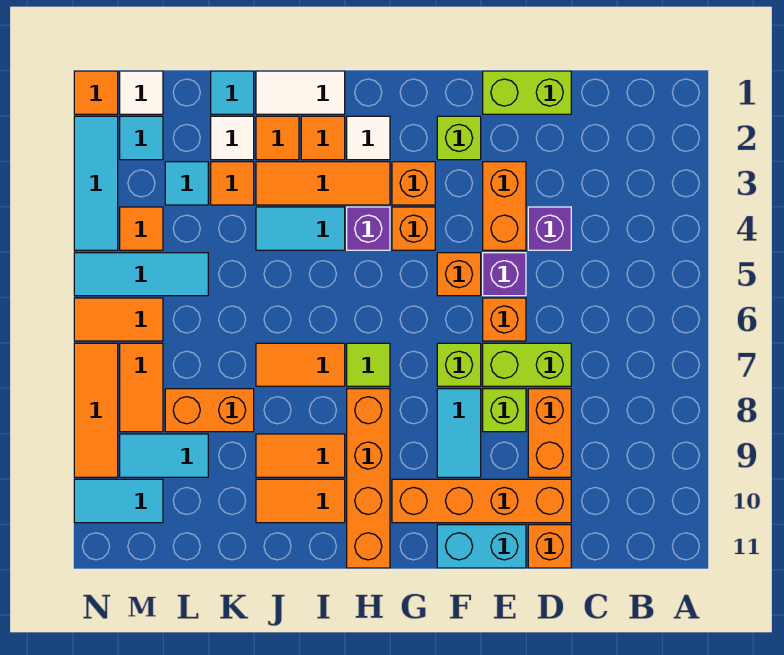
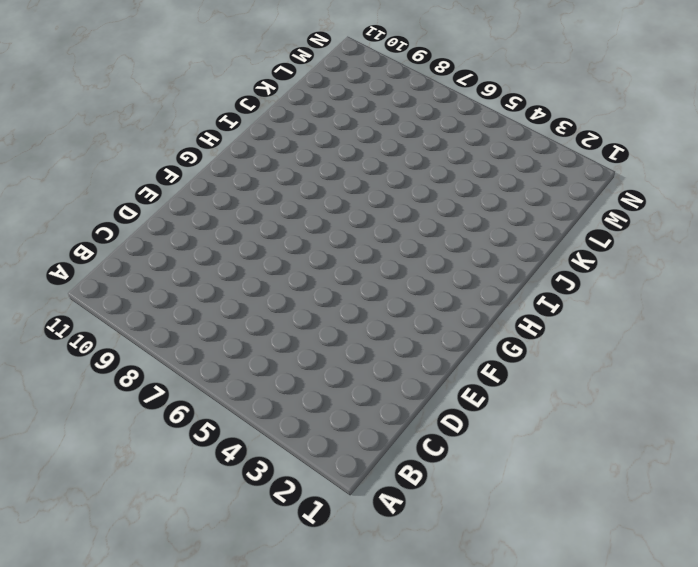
none -> lime brick D1:E1 level 1
none -> purple brick D4 level 1
none -> lime brick D7:E7 level 1
none -> orange brick D8:D9 level 1

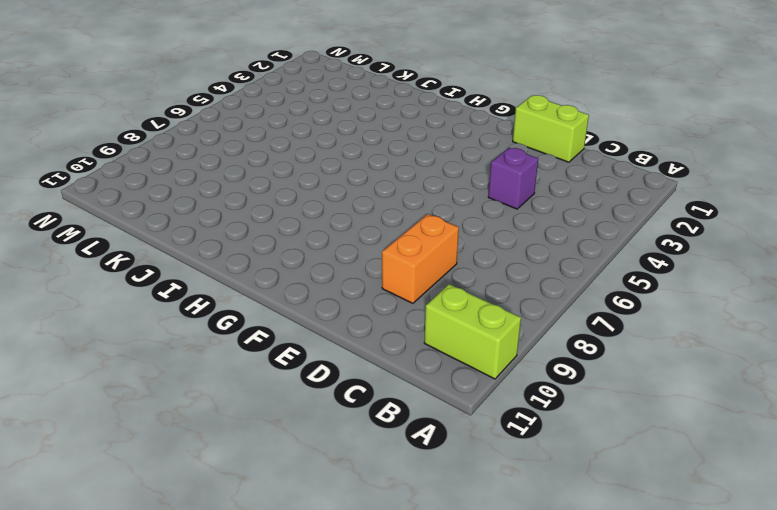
lime brick A10:B10 level 1 -> lime brick D7:E7 level 1
none -> orange brick D10:G10 level 1
none -> orange brick D11 level 1
none -> orange brick E3:E4 level 1
none -> purple brick E5 level 1

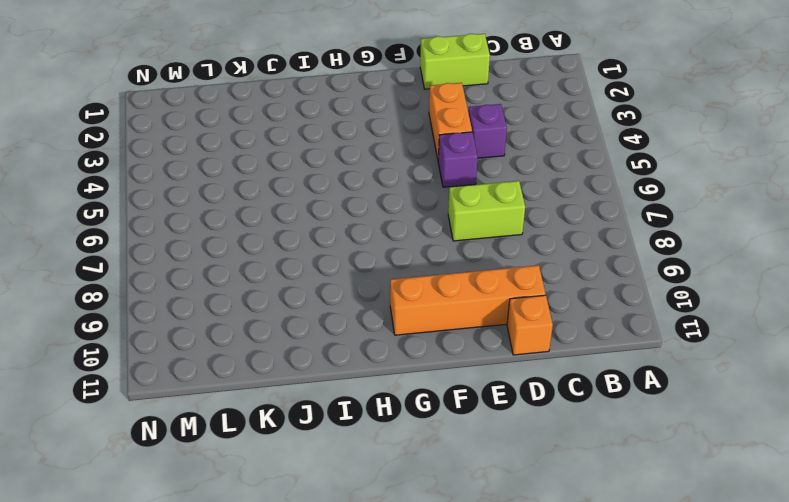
none -> orange brick D8:D9 level 1
none -> orange brick E6 level 1
none -> lime brick E8 level 1
none -> cyan brick E11:F11 level 1

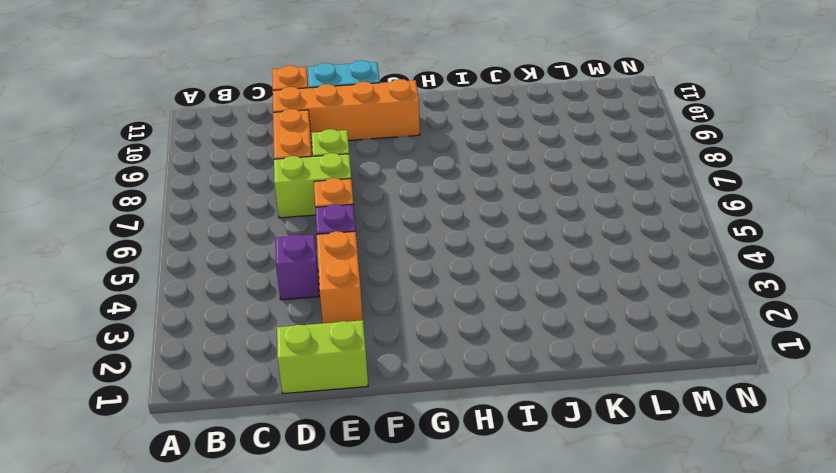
none -> lime brick F2 level 1
none -> orange brick F5 level 1
none -> lime brick F7 level 1
none -> cyan tile F8:F9 level 1

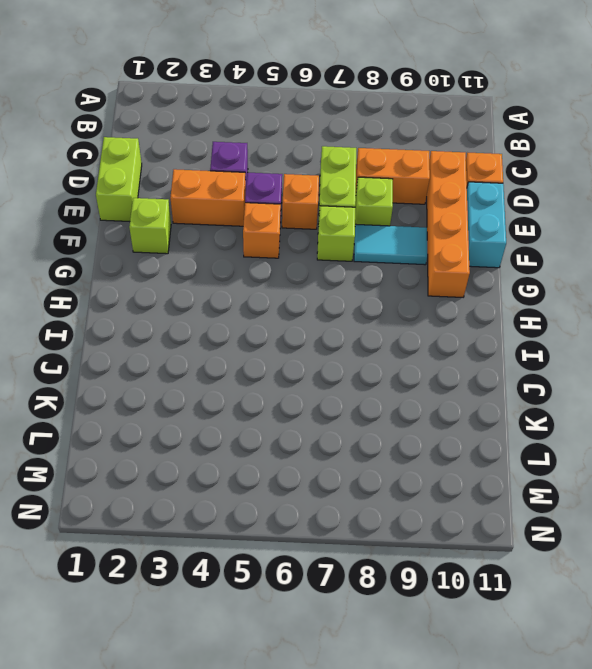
none -> orange brick G3 level 1
none -> orange brick G4 level 1
none -> white tile H2 level 1
none -> orange tile H3:J3 level 1

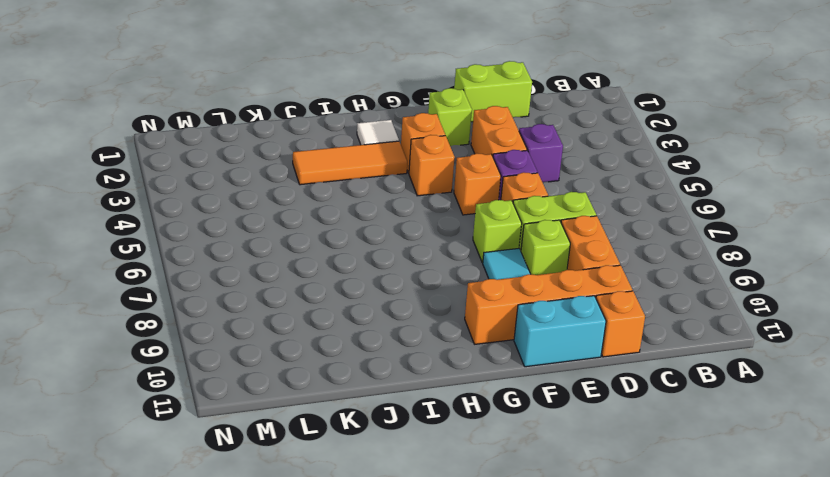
none -> purple brick H4 level 1
none -> lime tile H7 level 1
none -> orange brick H8:H11 level 1
none -> white tile I1:J1 level 1

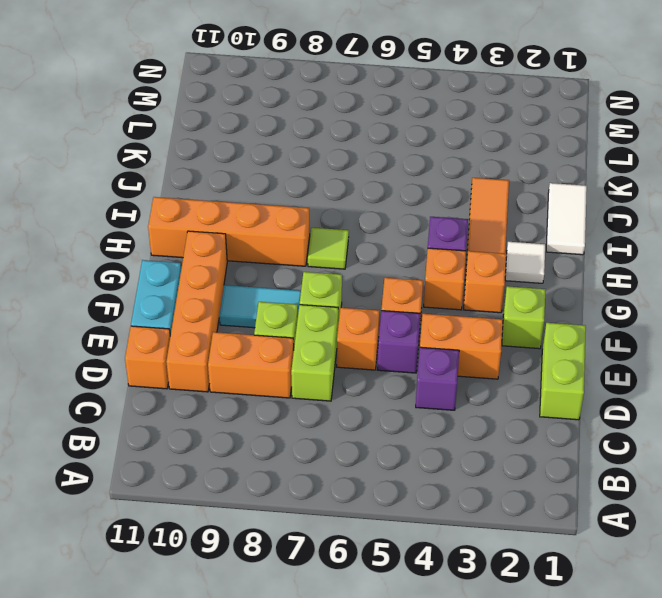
none -> orange tile I2 level 1
none -> cyan tile I4:J4 level 1
none -> orange tile I7:J7 level 1
none -> orange tile I9:J9 level 1

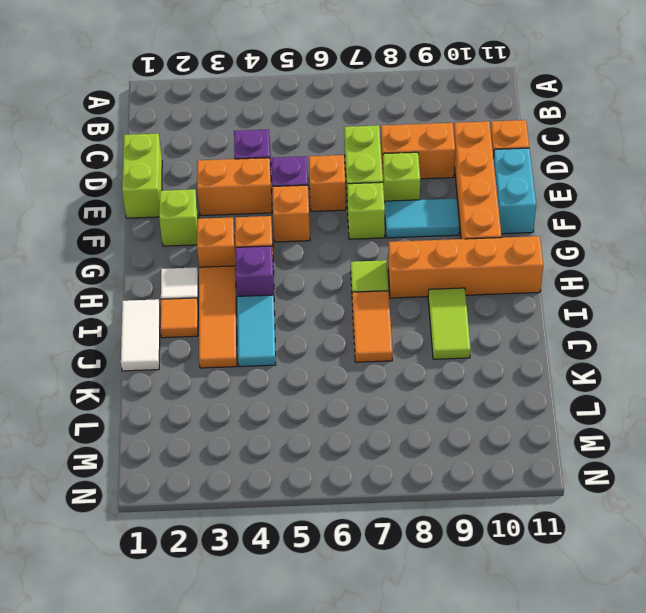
lime tile I9:J9 level 1 -> orange tile I9:J9 level 1
none -> orange tile I10:J10 level 1
none -> orange tile J2 level 1
none -> cyan tile K1 level 1
none -> white tile K2 level 1

